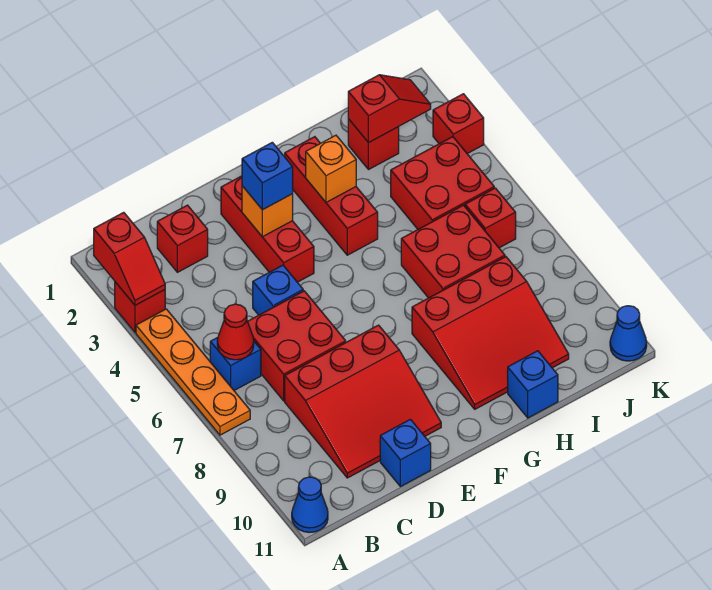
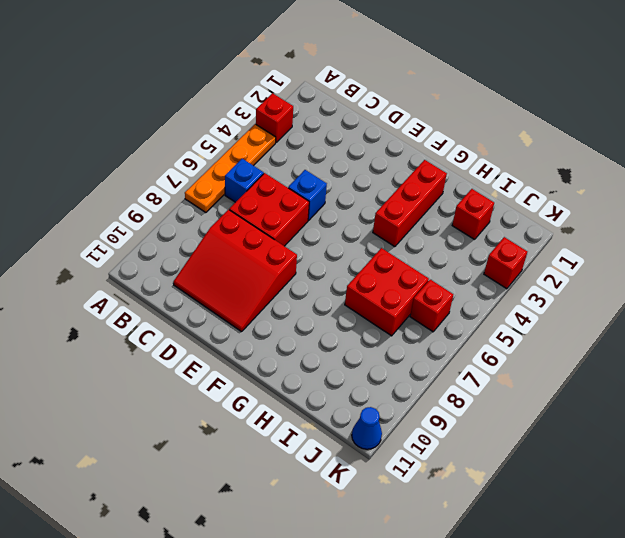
none -> blue cone A11 level 1
none -> red brick C2 level 1
none -> blue brick D11 level 1

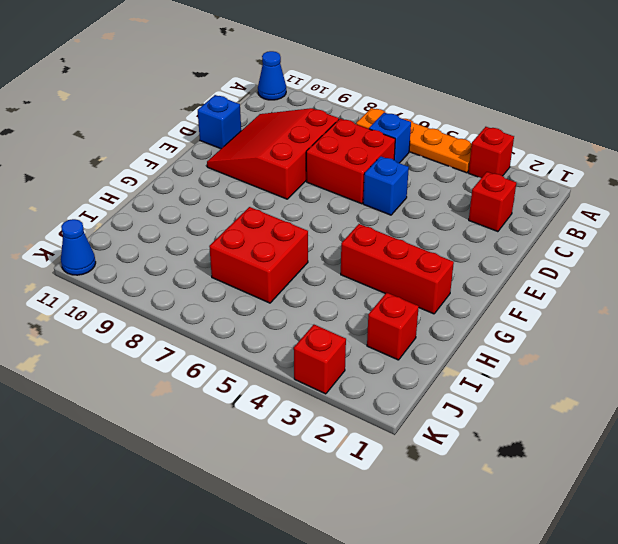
none -> red brick E2:E4 level 1
none -> red slope G8:I10 level 1 top 8
none -> blue brick H11 level 1

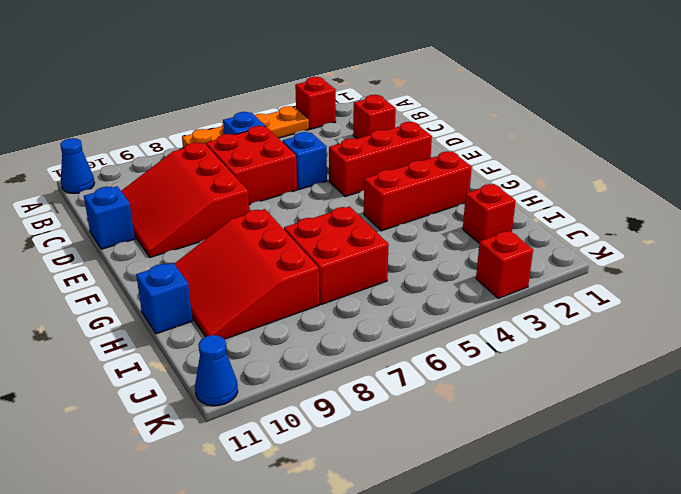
none -> red brick I4:J5 level 1
none -> red brick J6 level 1
none -> red slope A2:A3 level 2 top 2

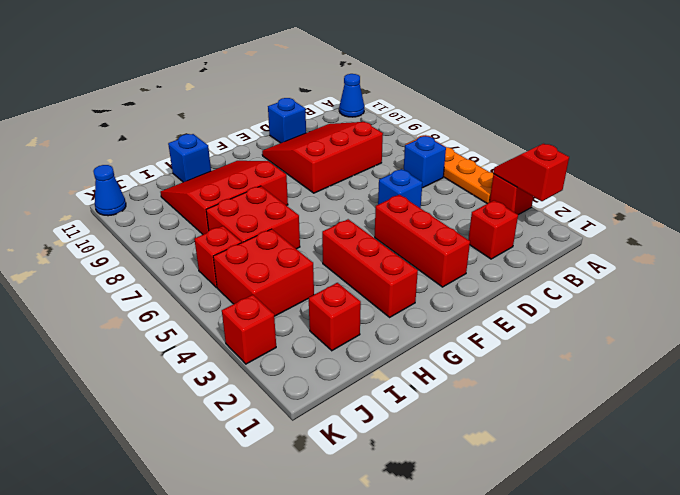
none -> red brick C6:D7 level 1
none -> red cone B6 level 2
none -> orange brick E3 level 2

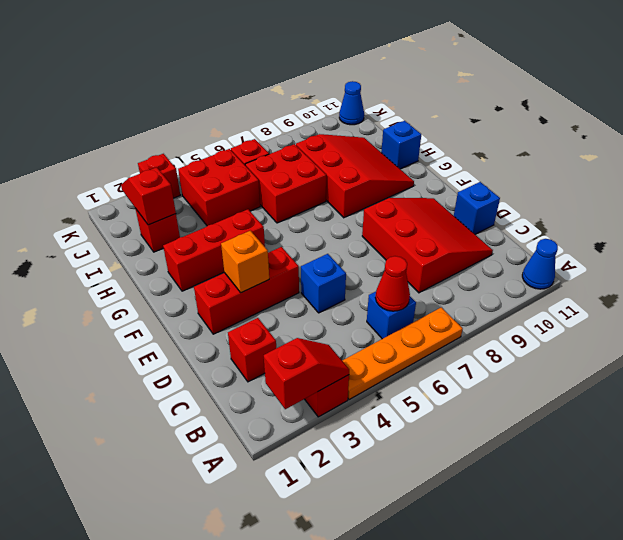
none -> red brick C6:D7 level 1
none -> orange brick G3 level 2
none -> blue brick E3 level 3

